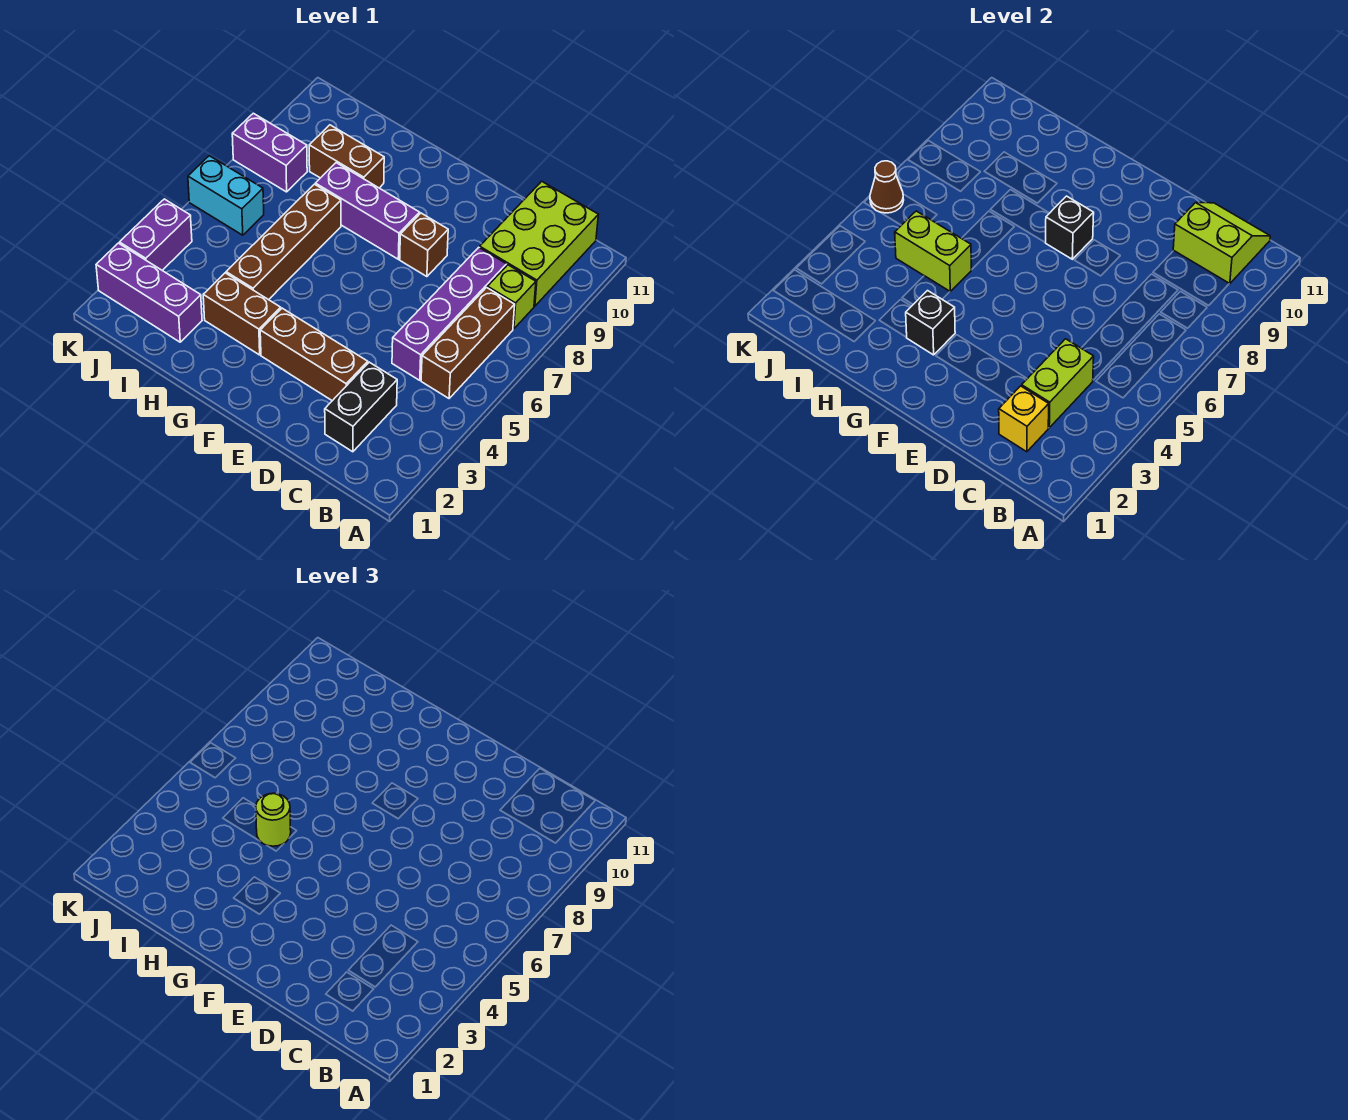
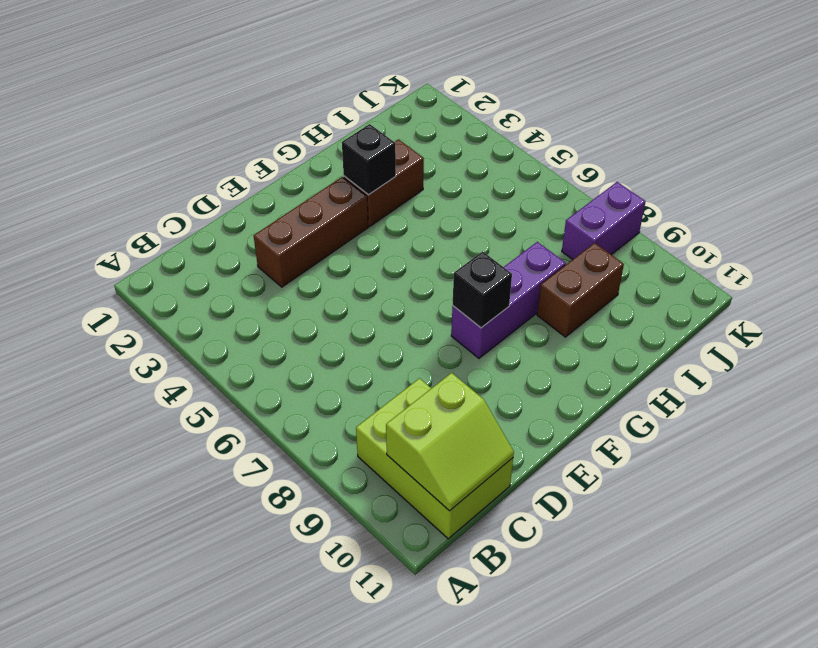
none -> brown brick B5:B7 level 1
none -> lime brick B8 level 1
none -> black brick C2:C3 level 1

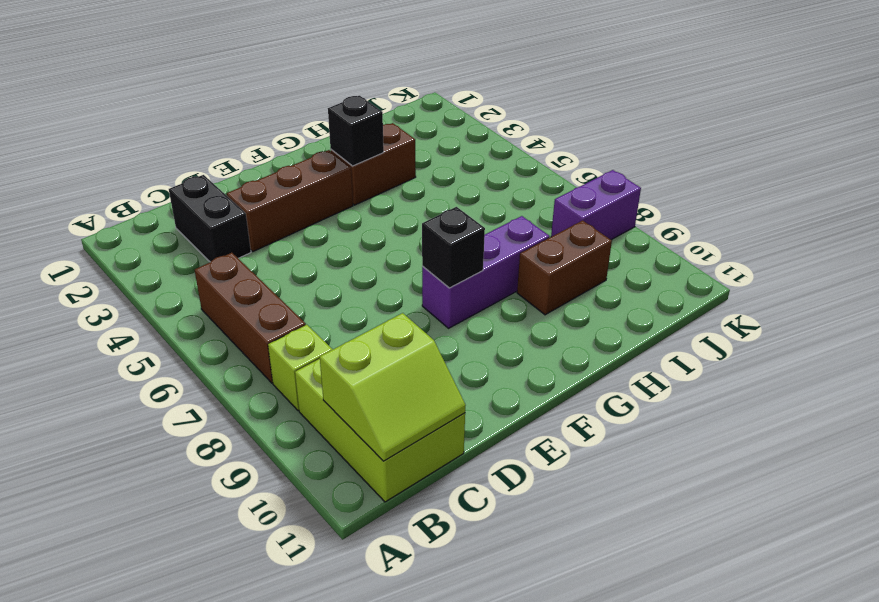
none -> purple brick C5:C8 level 1
none -> brown brick E8 level 1
none -> brown brick H4:H7 level 1

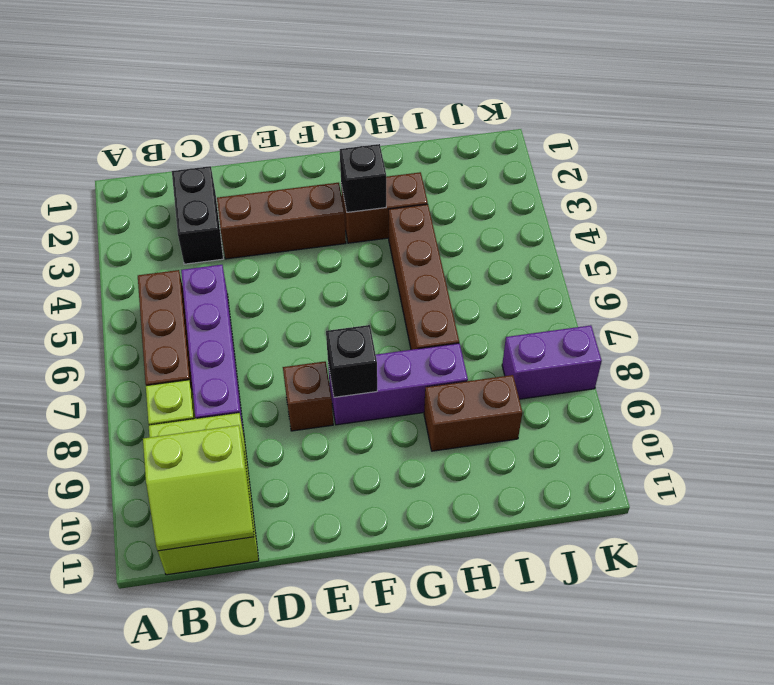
none -> purple brick I2:K2 level 1
none -> cyan brick J6:K6 level 1
none -> purple brick K3:K4 level 1

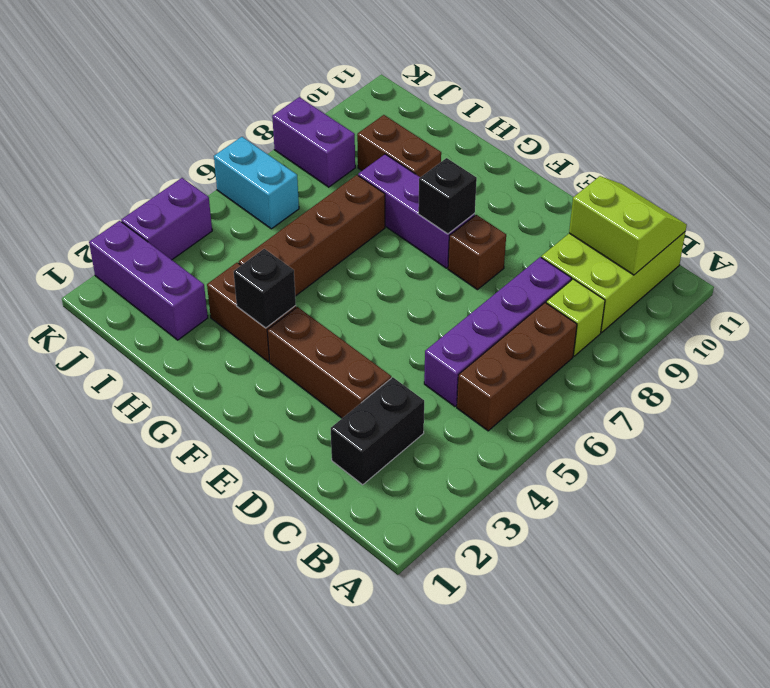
none -> yellow brick C2 level 2
none -> lime brick C3:C4 level 2
none -> lime brick H5:I5 level 2

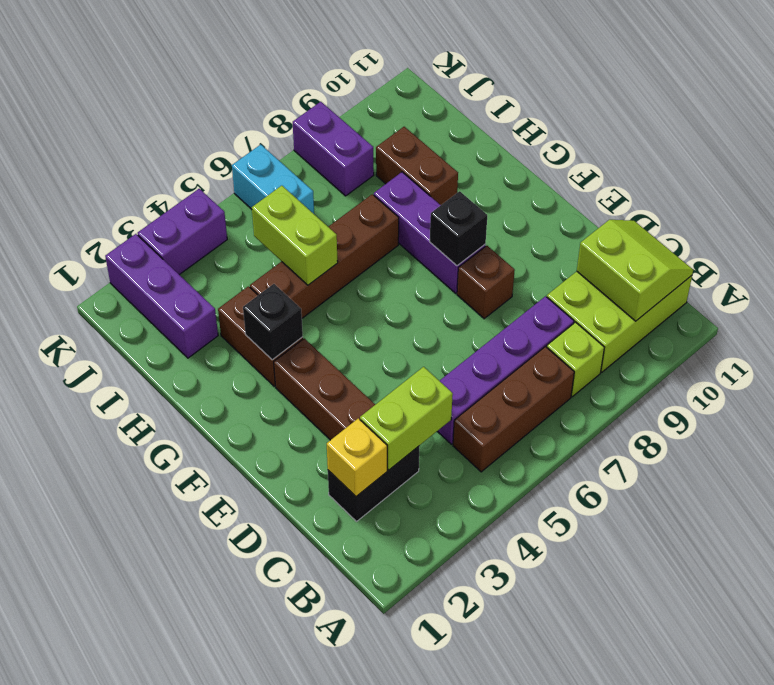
none -> brown cone K6 level 2
none -> lime round brick H5 level 3

